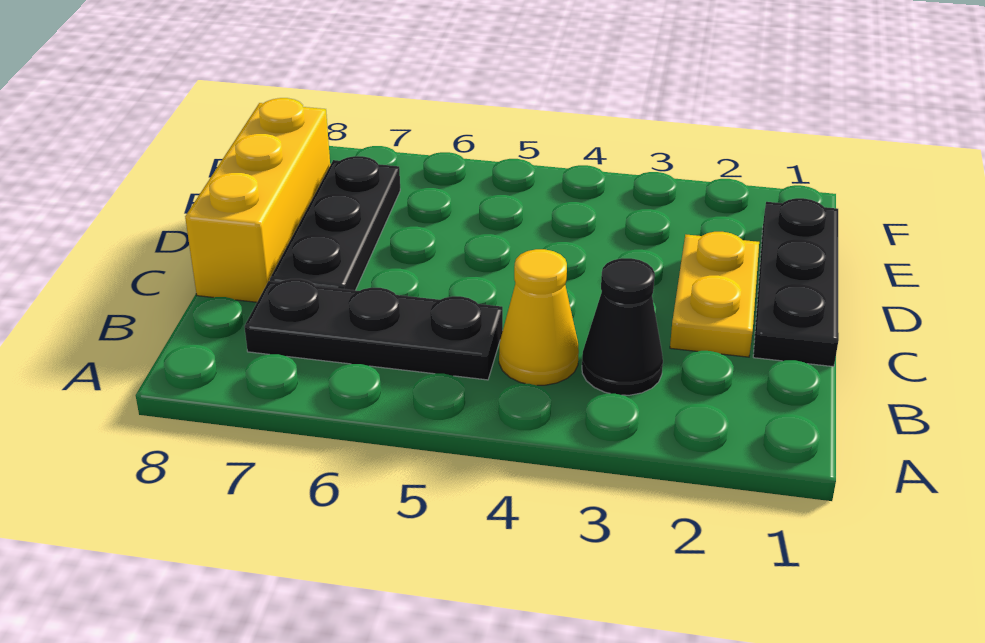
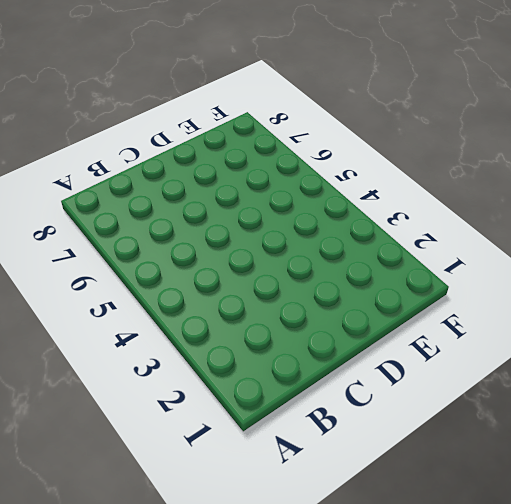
none -> black cone B3 level 1
none -> yellow cone B4 level 1

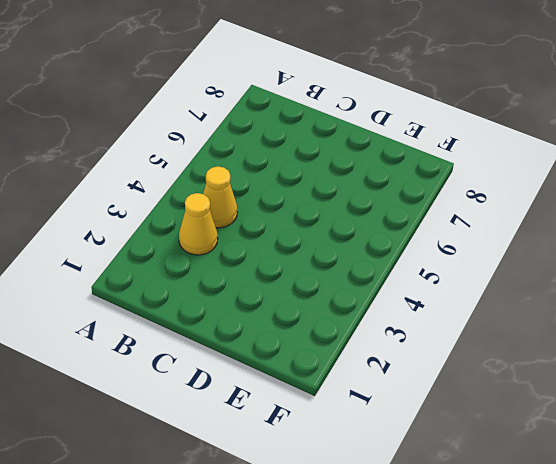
yellow cone B3 level 1 -> black cone B3 level 1
none -> black plate B5:B7 level 1
none -> black plate C1:E1 level 1

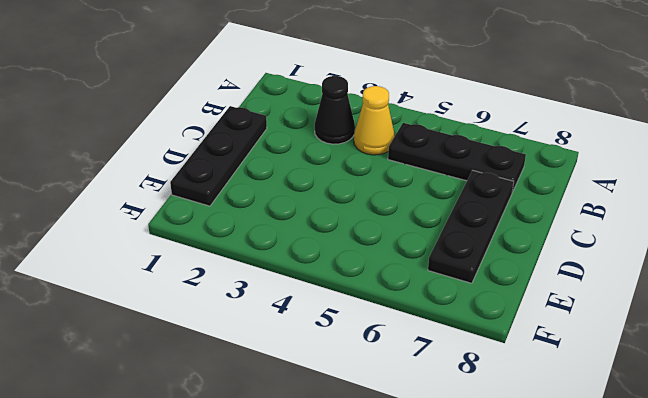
none -> yellow plate C2:D2 level 1
none -> yellow brick C8:E8 level 1

